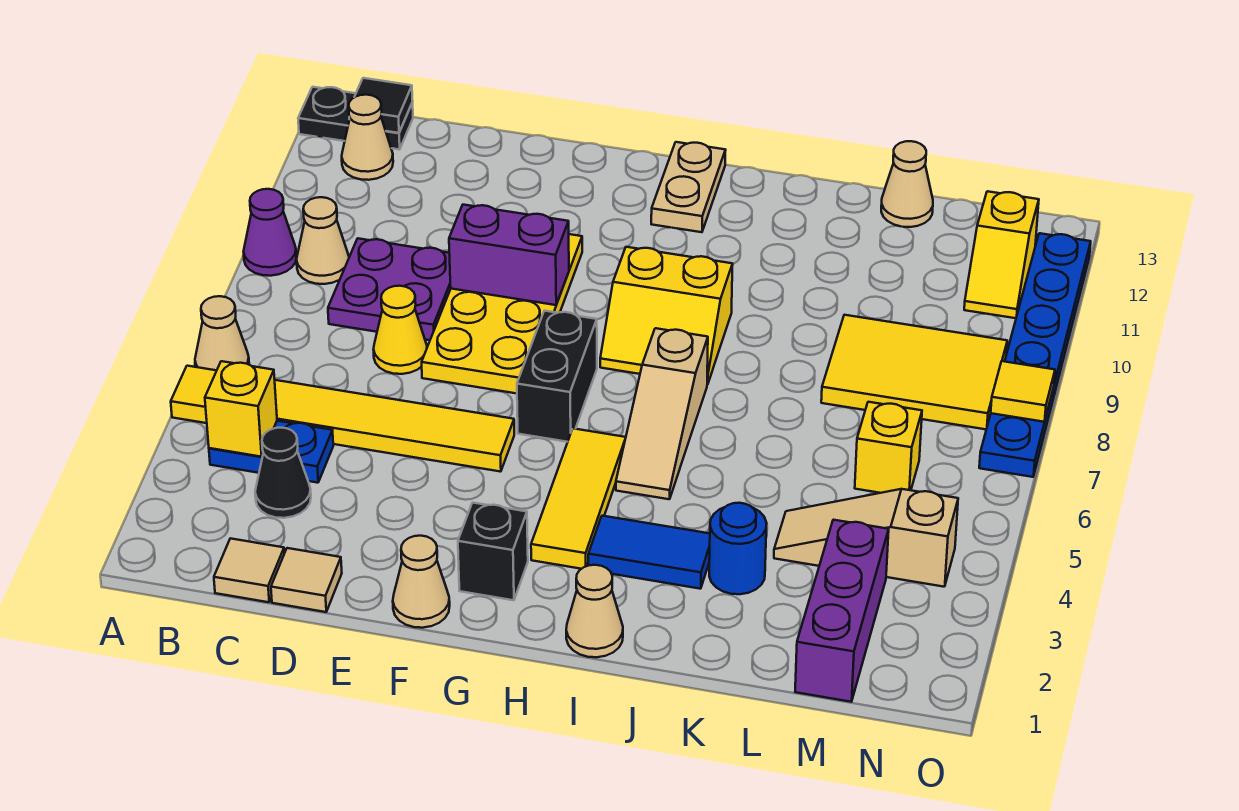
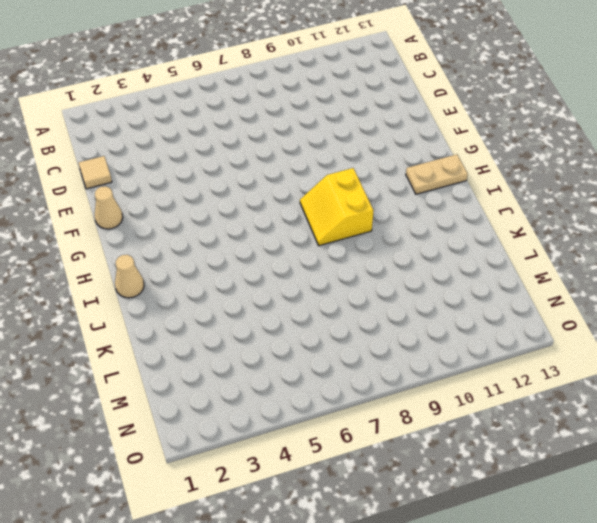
none -> yellow tile A5:F5 level 1
none -> tan cone A6 level 1
none -> purple cone A9 level 1
none -> black plate A13:B13 level 1

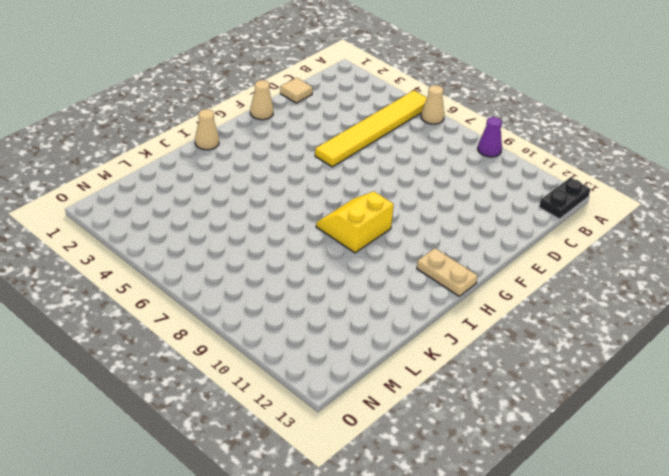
none -> blue plate B4:C4 level 1
none -> tan cone B9 level 1
none -> tan cone B12 level 1
none -> tan tile C1 level 1

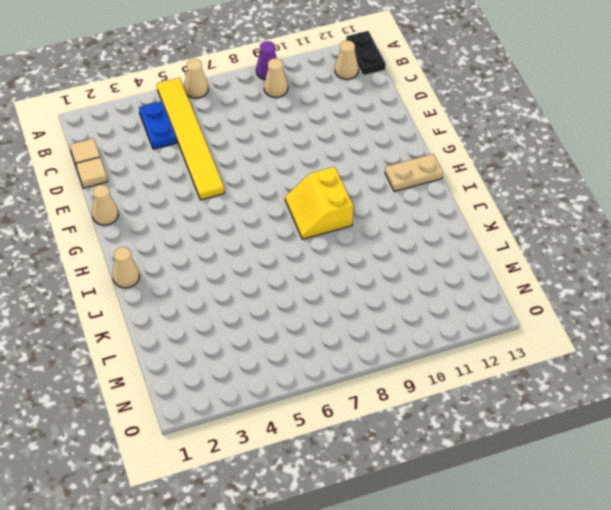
none -> black cone C3 level 1
none -> purple plate C8:D9 level 1
none -> yellow cone D7 level 1
none -> yellow plate E7:F10 level 1

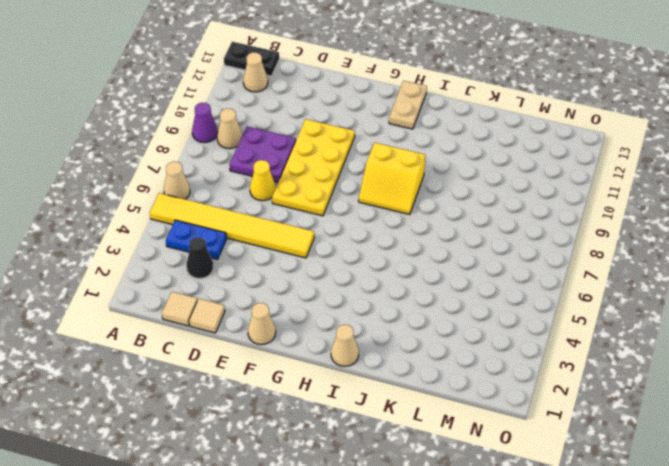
none -> black brick G2 level 1
none -> black brick G6:G7 level 1
none -> yellow tile H3:H5 level 1
none -> blue tile I3:J3 level 1

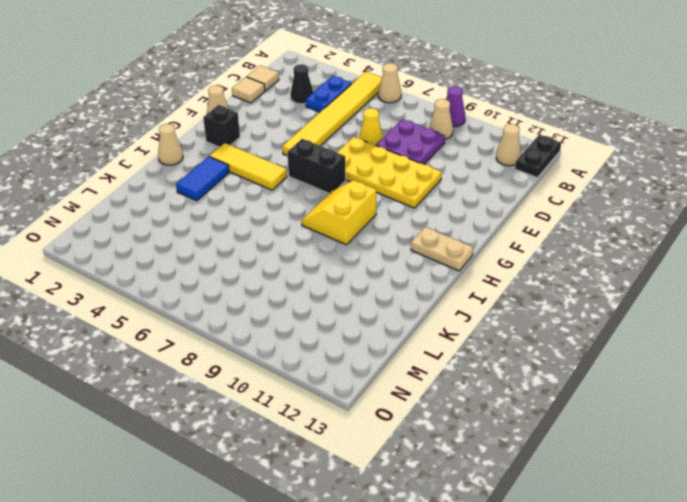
none -> tan slope I5:I7 level 1 top 7
none -> blue round brick K3 level 1
none -> tan slope L4:N4 level 1 top N
none -> yellow tile L8:N9 level 1

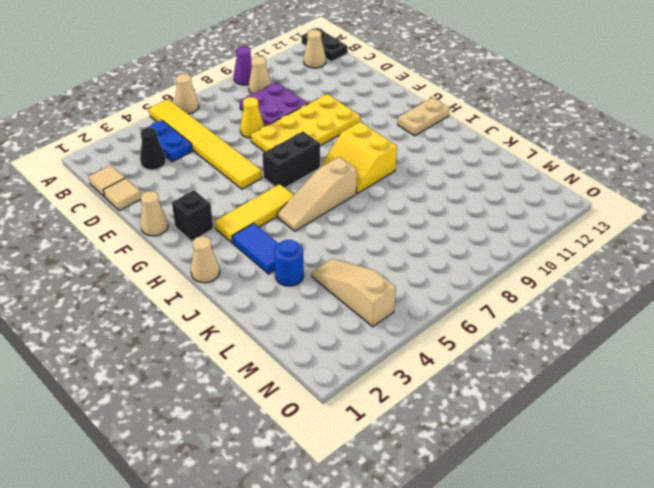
none -> yellow tile L8:N9 level 1
none -> tan cone L13 level 1
none -> purple brick M1:M3 level 1
none -> yellow brick M6 level 1

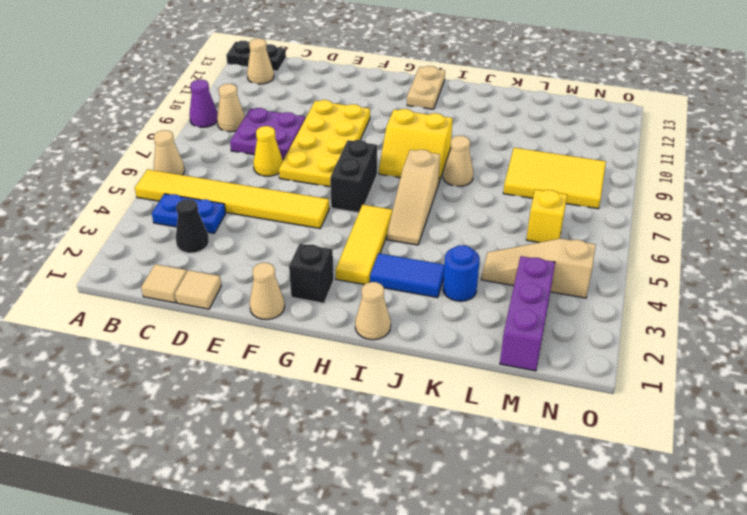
tan cone J8 level 1 -> tan cone L13 level 1
none -> yellow slope N11:N12 level 1 top 12
none -> blue plate O7:O12 level 1
none -> yellow brick B4 level 2
none -> black tile B13 level 2

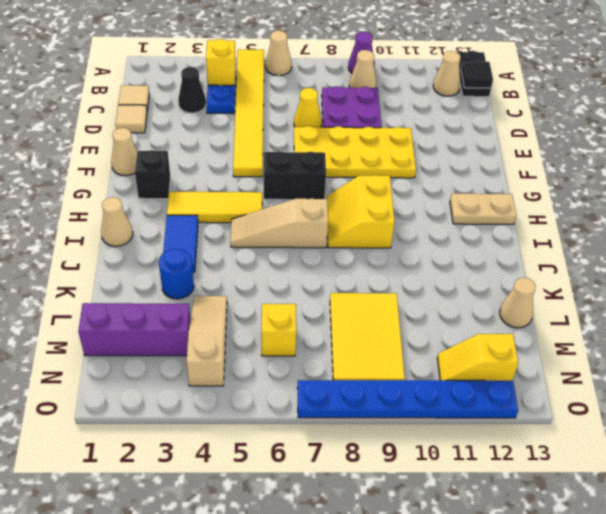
none -> purple brick E9:F9 level 2
none -> yellow tile O8 level 2

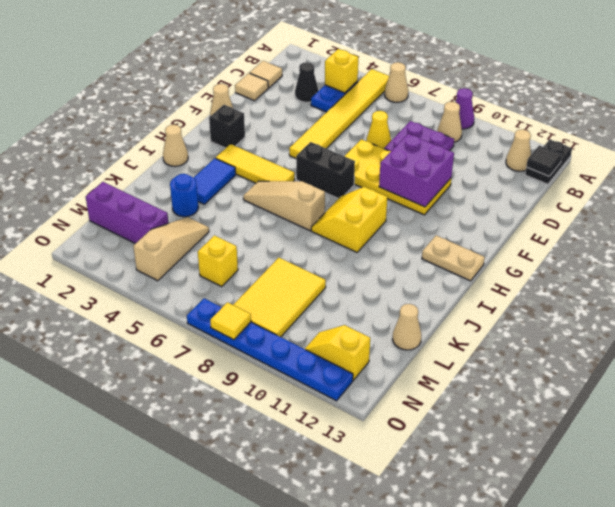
purple brick E9:F10 level 2 -> purple brick E9:F9 level 2

